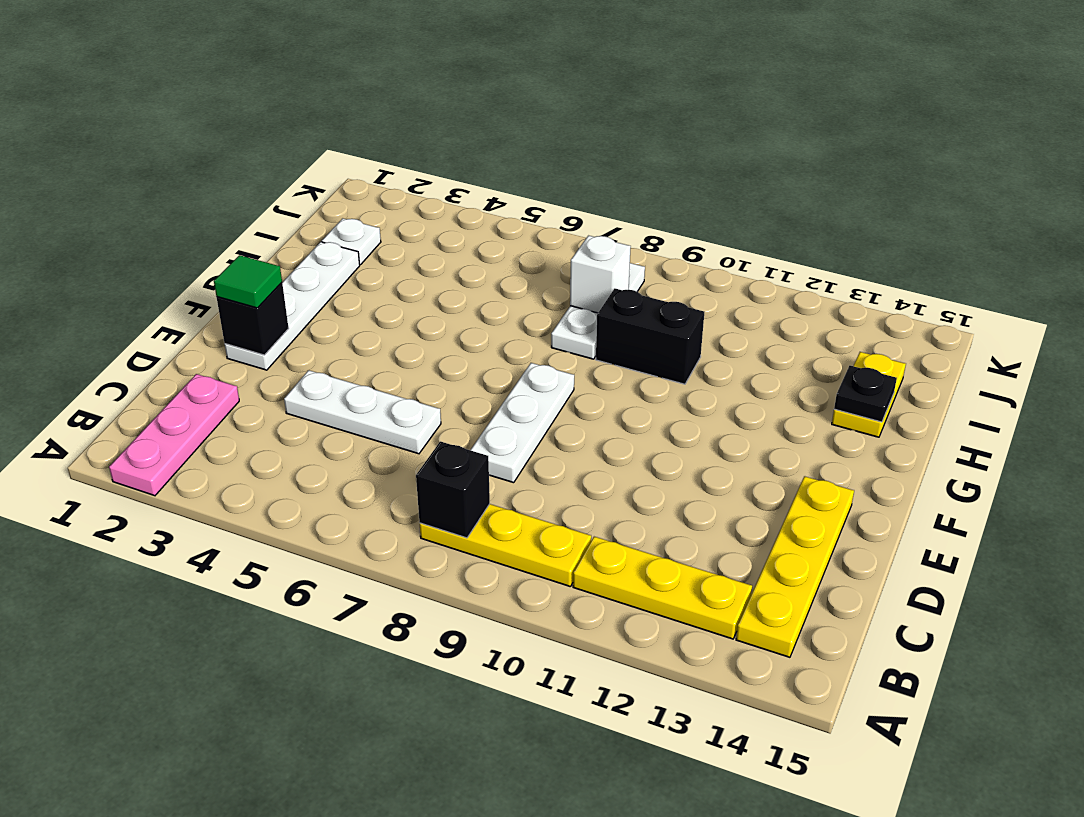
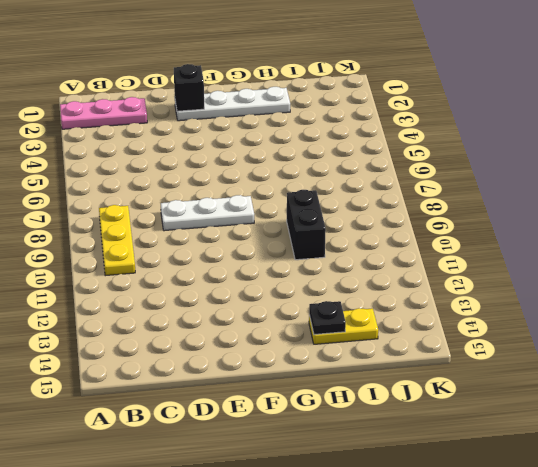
none -> yellow plate B11:B13 level 1
none -> yellow plate B14:E14 level 1
none -> white plate D4:D6 level 1

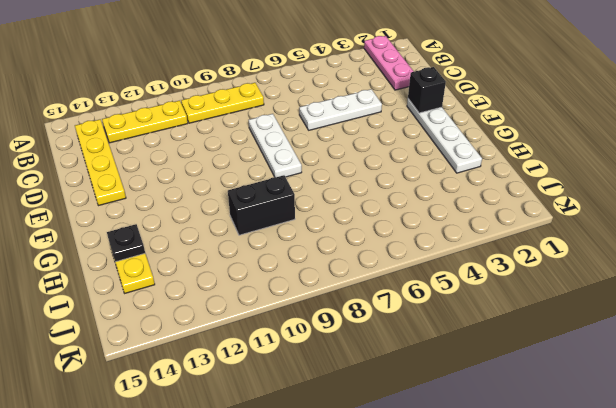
none -> white plate H8:J8 level 1
none -> white plate I2 level 1
none -> black brick B8 level 2

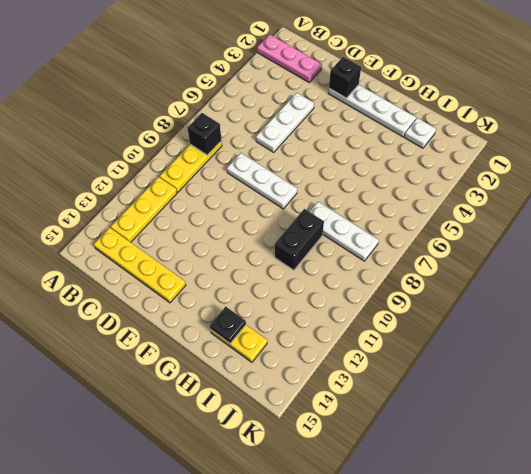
none -> white brick I8 level 2
none -> green tile E2 level 3

